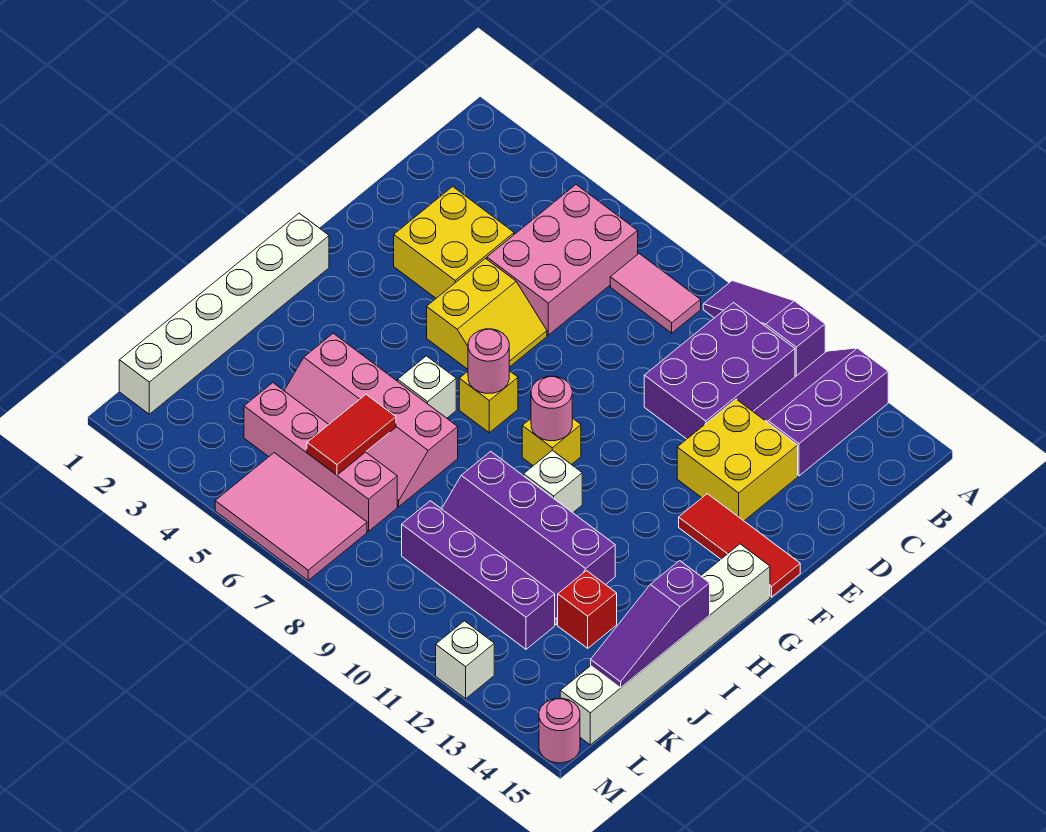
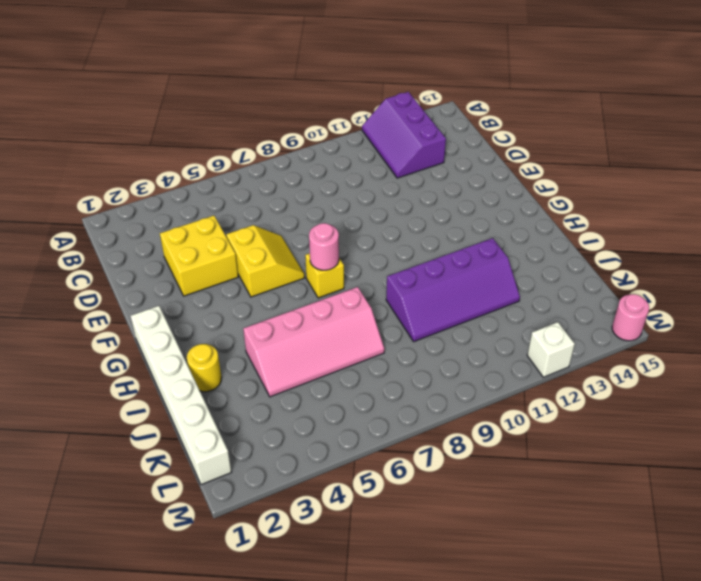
yellow round brick I2 level 1 -> none
none -> purple slope A9:A11 level 1 top 11
none -> pink brick B5:D6 level 1
none -> pink tile B7:B8 level 1

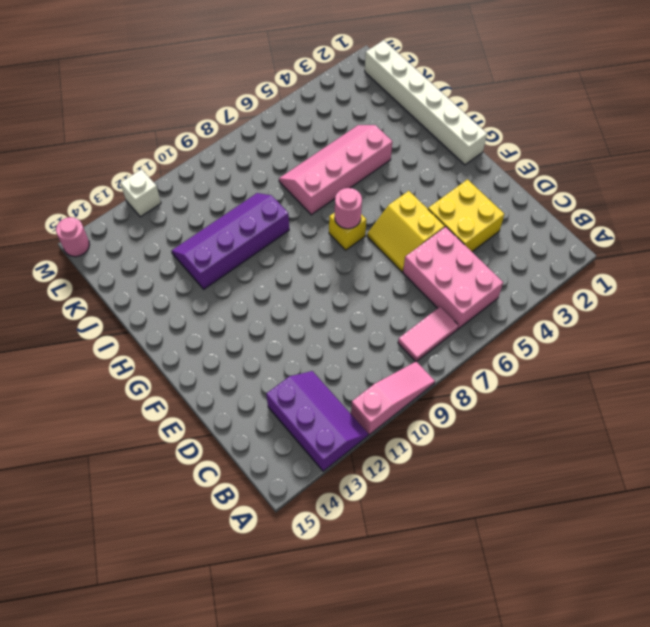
pink slope A9:A11 level 1 top 11 -> purple slope A9:A11 level 1 top 11
none -> purple brick B10:D11 level 1
none -> yellow brick D12:E13 level 1
none -> red tile F13:F15 level 1

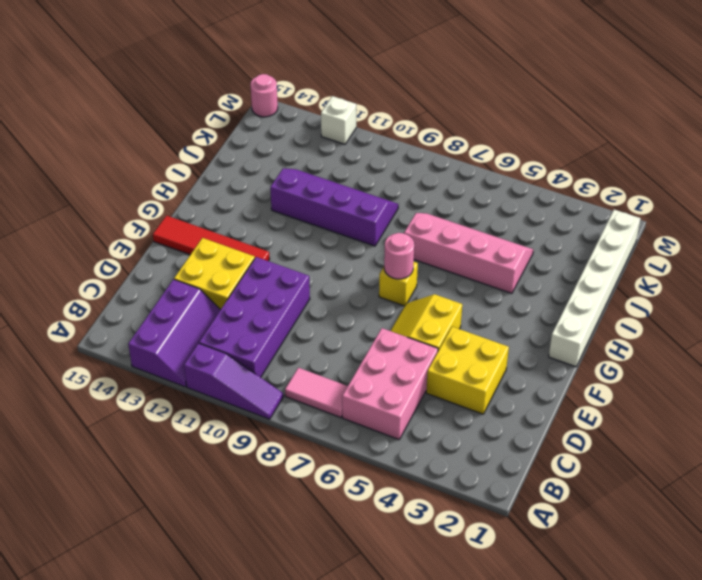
purple brick B10:E11 level 1 -> purple brick B10:D11 level 1
red tile F12:F15 level 1 -> red tile F13:F15 level 1
none -> yellow brick G9 level 1
none -> white brick G15:L15 level 1
none -> white brick H6 level 1

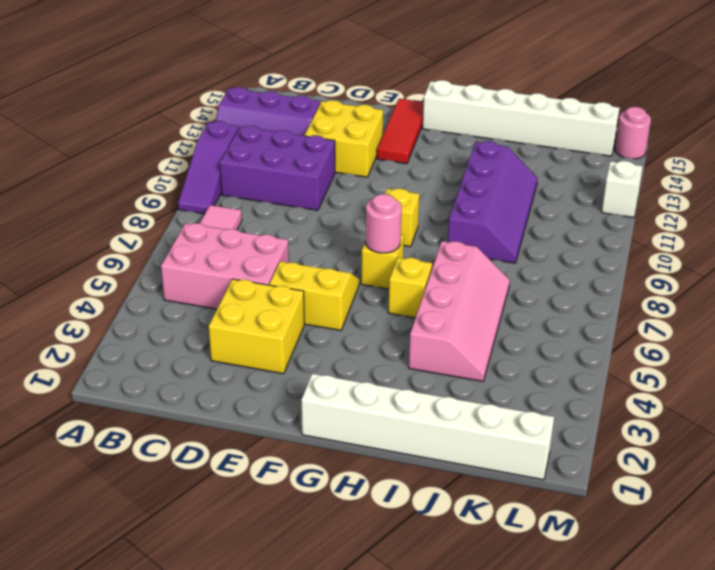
yellow brick H6 level 1 -> white brick H6 level 1
none -> white brick H10 level 1
none -> red brick J13 level 1
none -> pink brick K4:K7 level 1

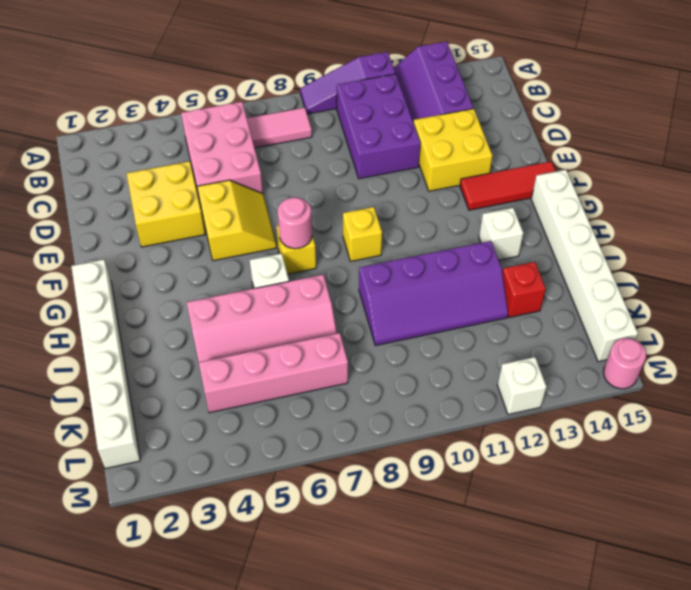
white brick H13 level 1 -> white brick H10 level 1
none -> purple brick K9:K12 level 1
none -> pink tile L5:M7 level 1
none -> pink round brick G9 level 2

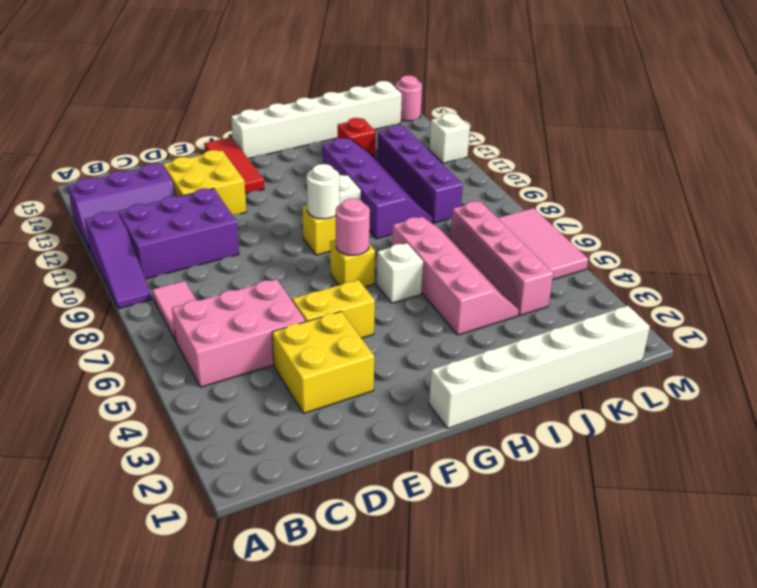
white round brick G9 level 2 -> pink round brick G9 level 2
none -> purple slope I15:K15 level 2 top I
none -> red tile J6:K6 level 2

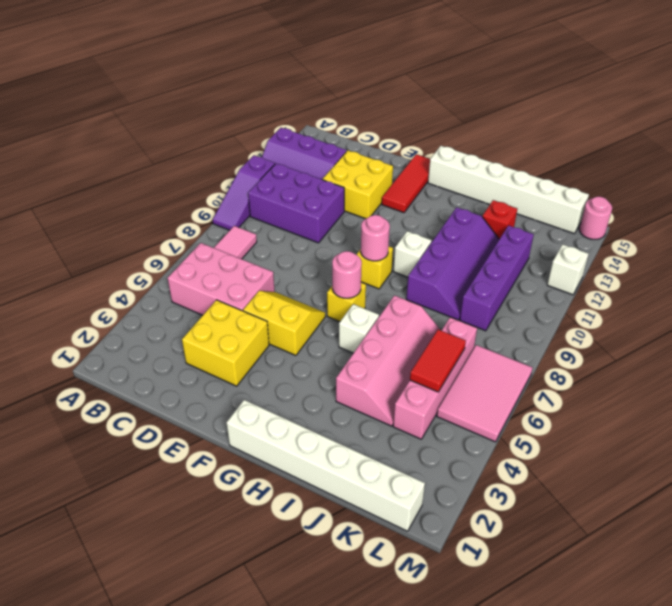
red tile K5:K6 level 2 -> red tile J6:K6 level 2
none -> purple slope I15:K15 level 2 top I

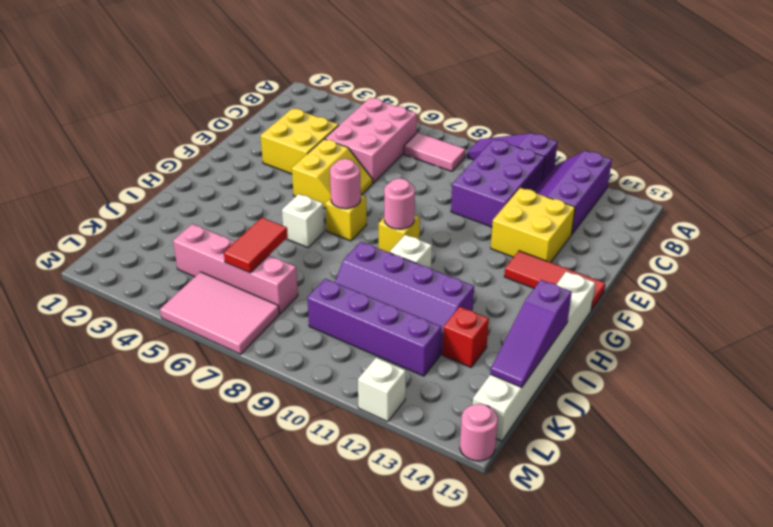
none -> white brick G1:L1 level 1
none -> pink slope I4:J7 level 1 top I

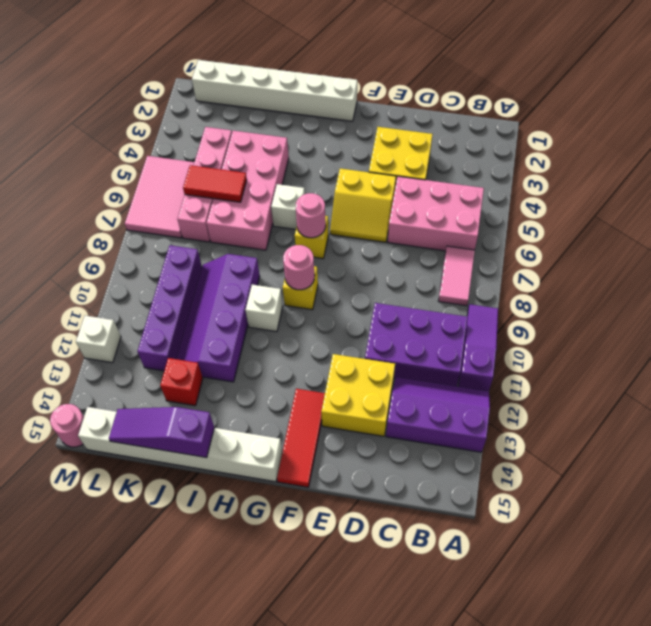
pink brick I4:J7 level 1 -> pink slope I4:J7 level 1 top I

